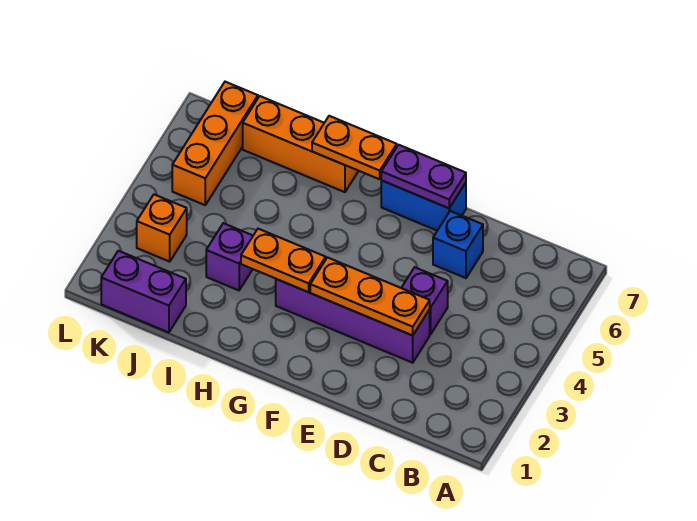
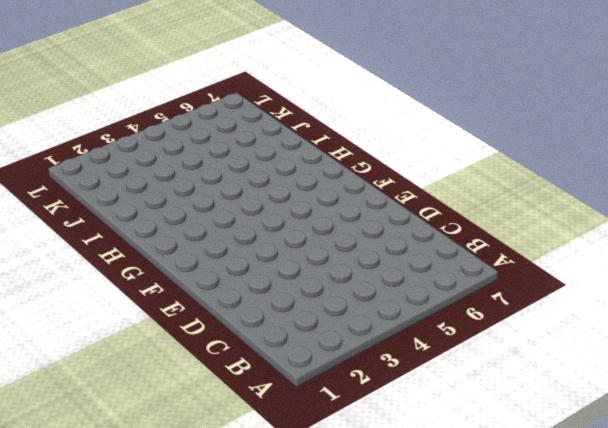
none -> purple brick D3:G3 level 1
none -> purple brick D4 level 1
none -> blue brick D6 level 1

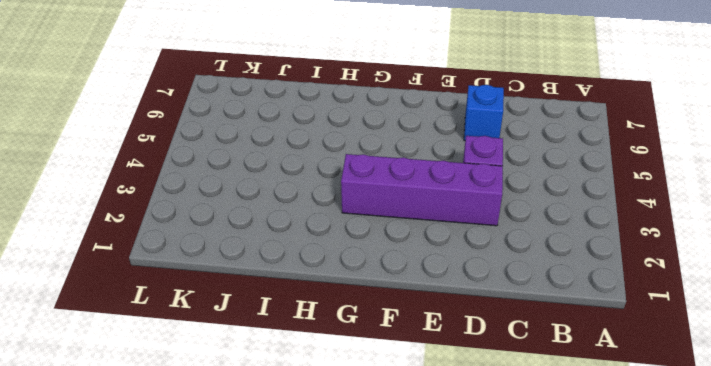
none -> blue brick E7:F7 level 1
none -> orange brick H7:J7 level 1
none -> purple brick I3 level 1

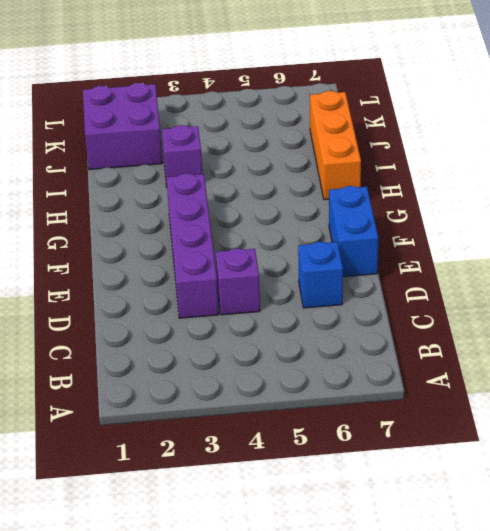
purple brick J1:K2 level 1 -> purple brick J1:K1 level 1
none -> orange brick K3 level 1
none -> orange brick K5:K7 level 1
none -> orange plate D3:F3 level 2

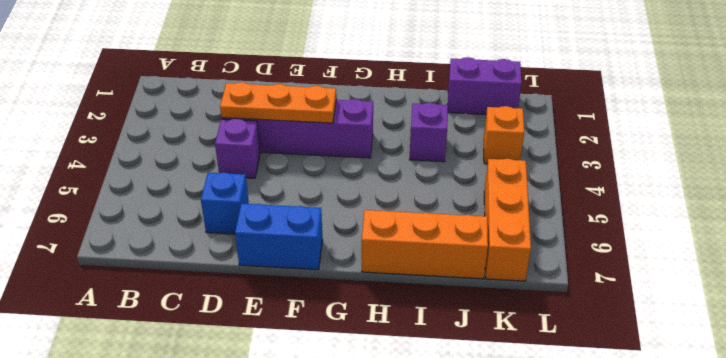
none -> purple plate E7:F7 level 2
none -> orange plate G3:H3 level 2
none -> orange plate G7:H7 level 2

